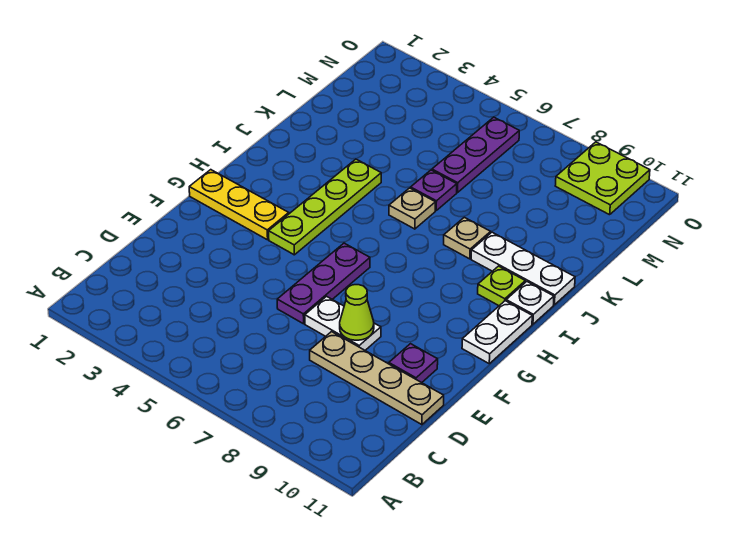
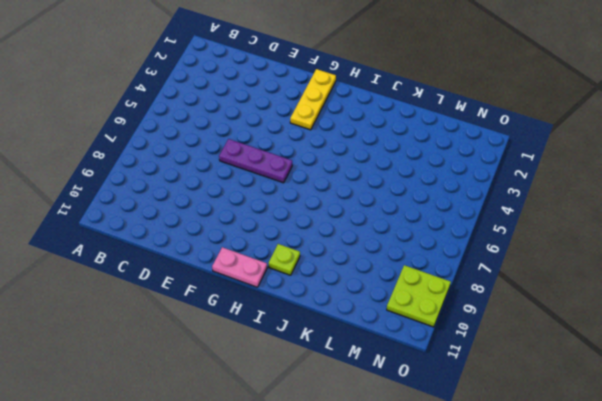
pink plate G11:H11 level 1 -> white plate G11:H11 level 1
none -> tan plate D8:D11 level 1
none -> white plate E7:E8 level 1
none -> purple plate E10 level 1

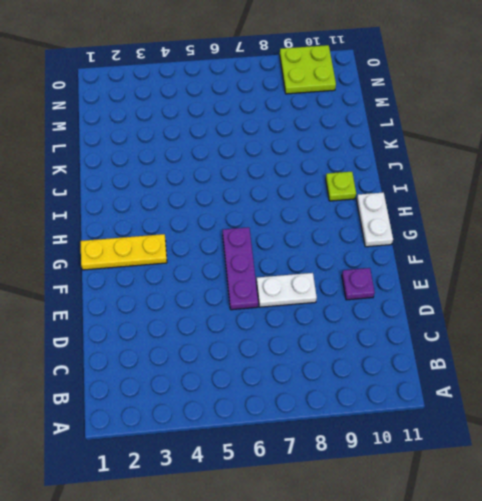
none -> tan plate D8:D11 level 1
none -> lime plate G4:J4 level 1
none -> white plate I11 level 1

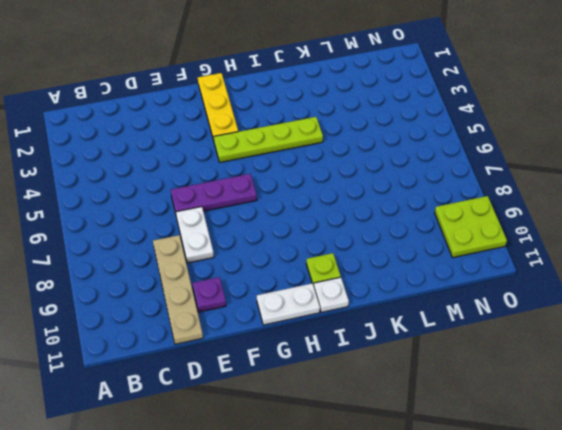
none -> tan plate J6 level 1
none -> tan plate J8 level 1
none -> white plate J9:J11 level 1

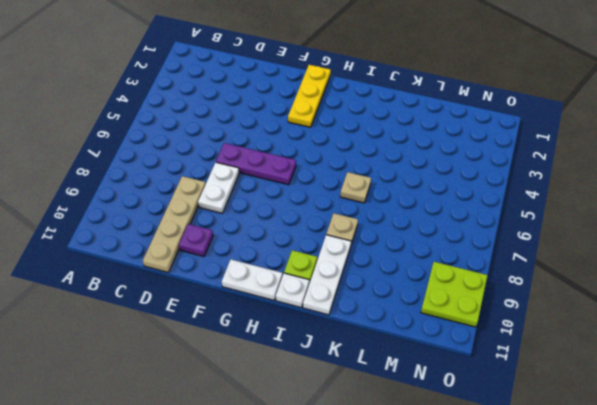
none -> lime plate G4:J4 level 1
none -> purple plate K6 level 1
none -> purple plate L6:N6 level 1

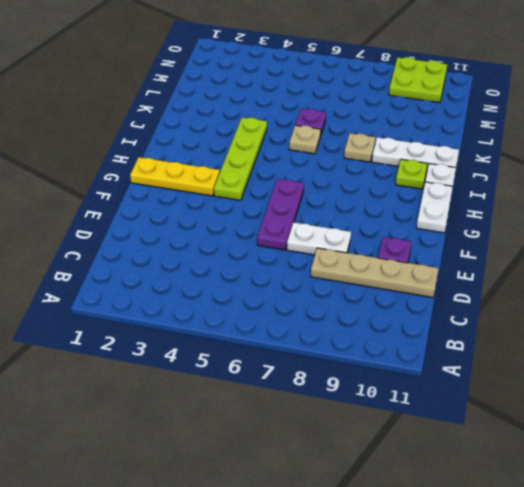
none -> purple plate L6:N6 level 1
none -> lime cone E8 level 2

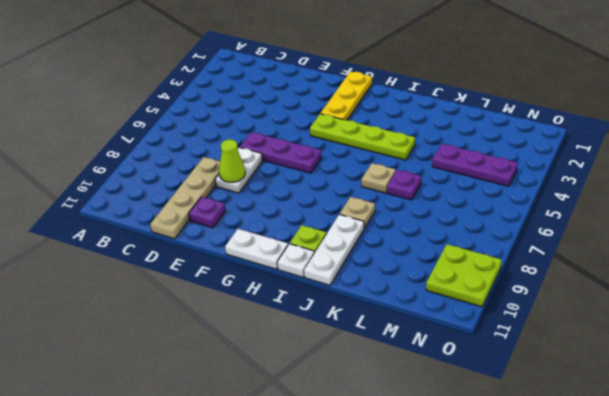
purple plate L4:N4 level 1 -> purple plate L6:N6 level 1

